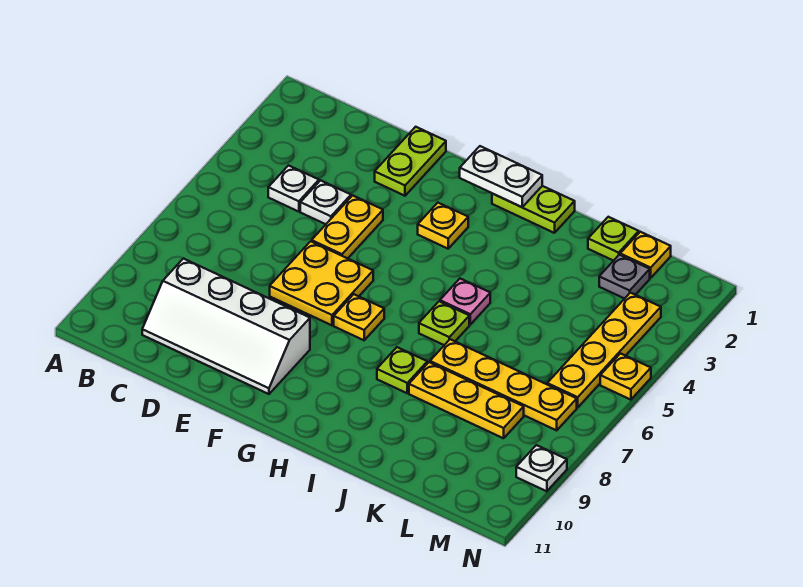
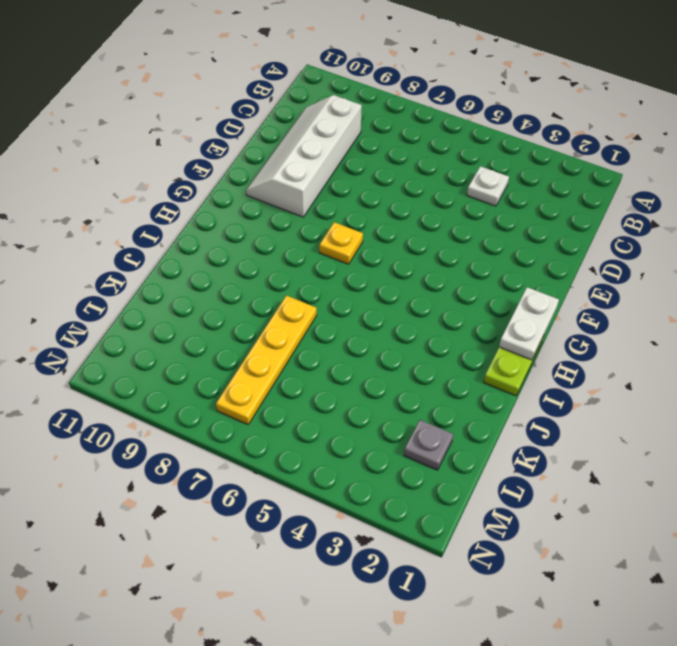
none -> white plate D4 level 1
none -> lime plate E1:E2 level 1
none -> yellow plate E4:E5 level 1

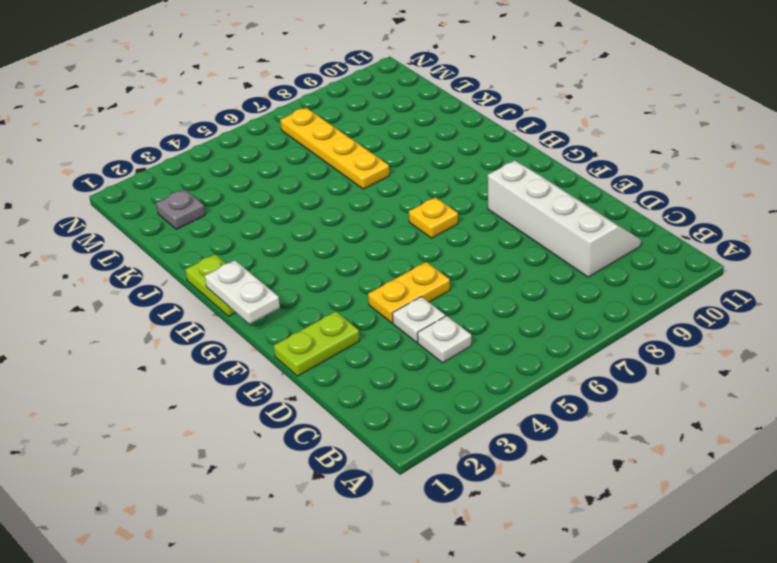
none -> yellow plate E6:F7 level 1
none -> yellow plate G3 level 1
none -> pink plate I5 level 1

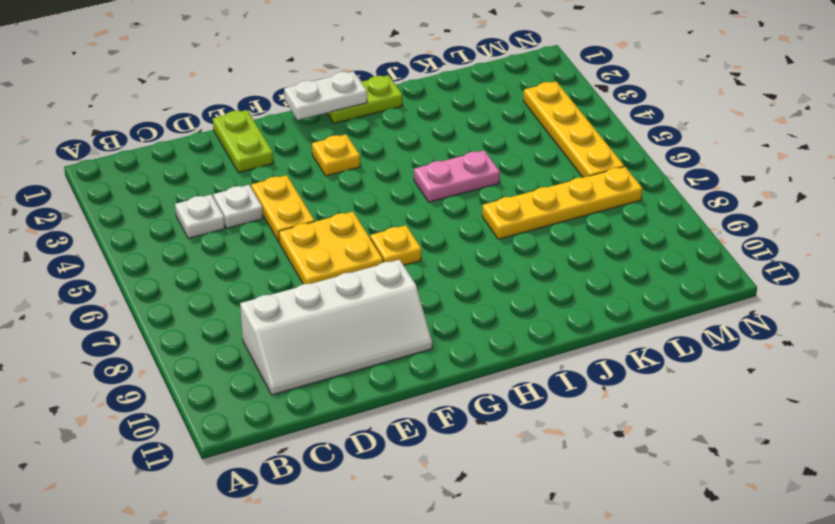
pink plate I5:J5 level 1 -> pink plate I5 level 1
none -> lime plate I6 level 1
none -> lime plate I8 level 1
none -> yellow plate J8:L8 level 1

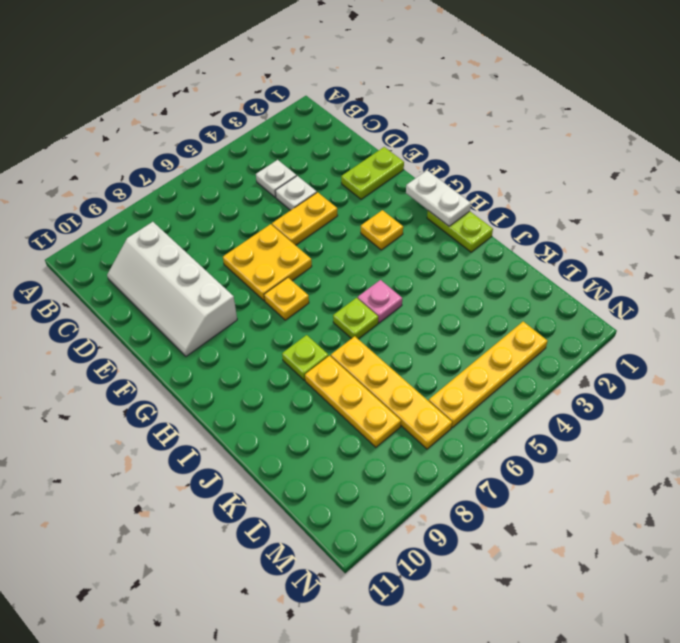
none -> lime plate K1 level 1
none -> yellow plate L1 level 1
none -> grey plate L2 level 1

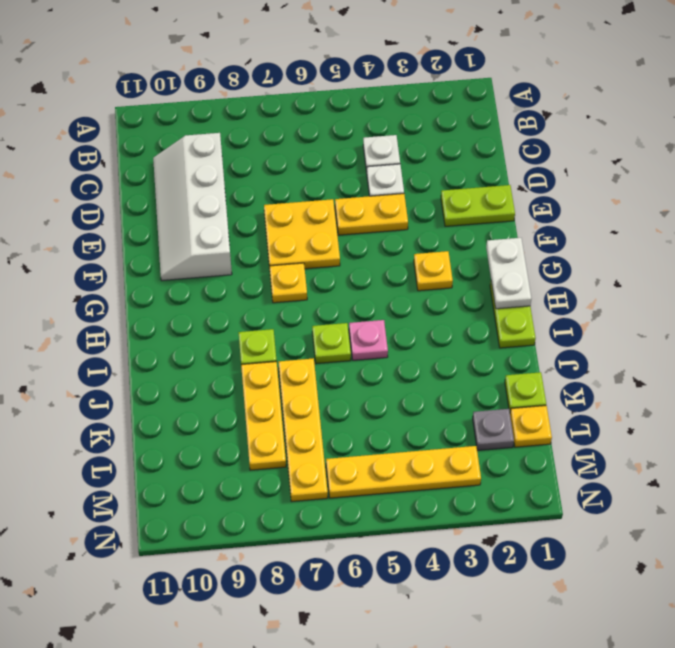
none -> yellow plate N5 level 1
none -> white plate N9 level 1

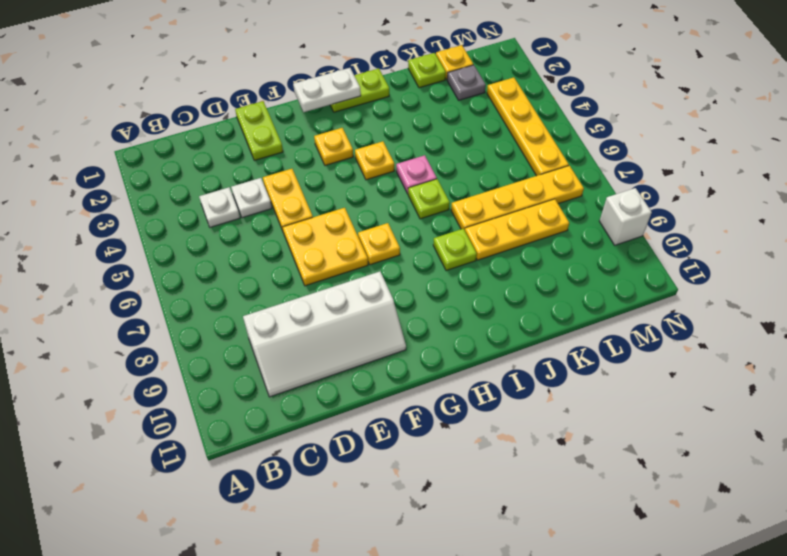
yellow plate H4 level 1 -> yellow plate N5 level 1
white brick N9 level 1 -> white plate N9 level 1

